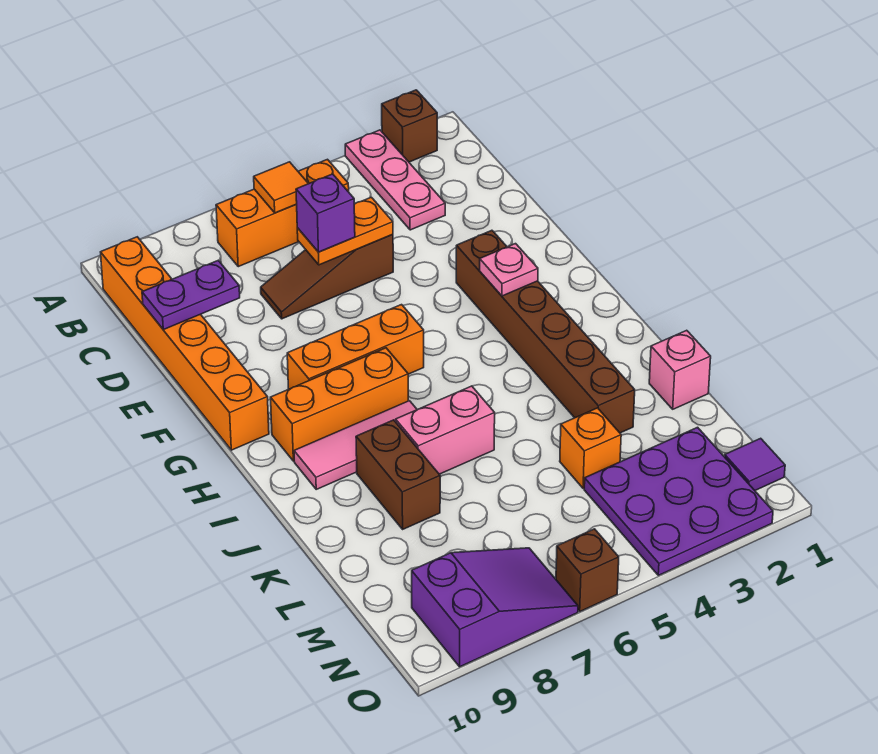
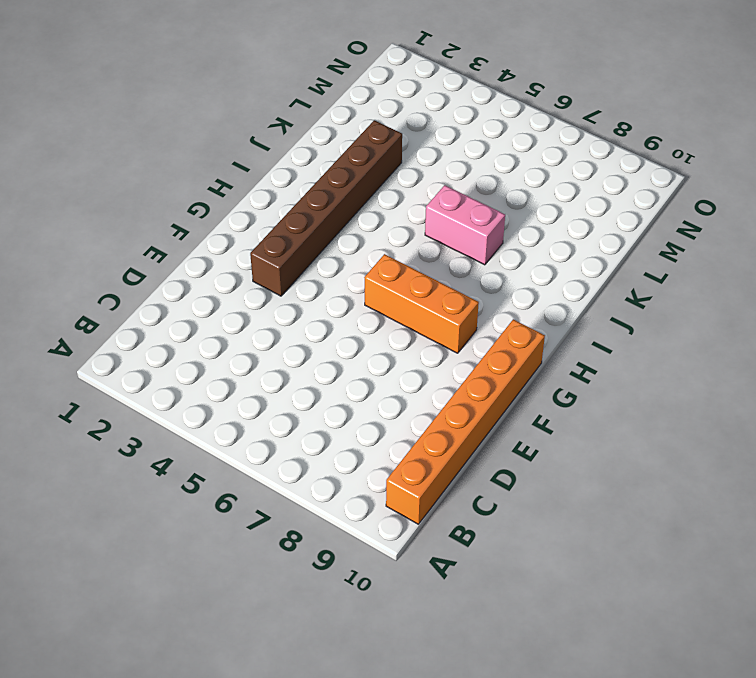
none -> brown brick A2 level 1
none -> pink plate A3:C3 level 1
none -> orange brick B5:B7 level 1

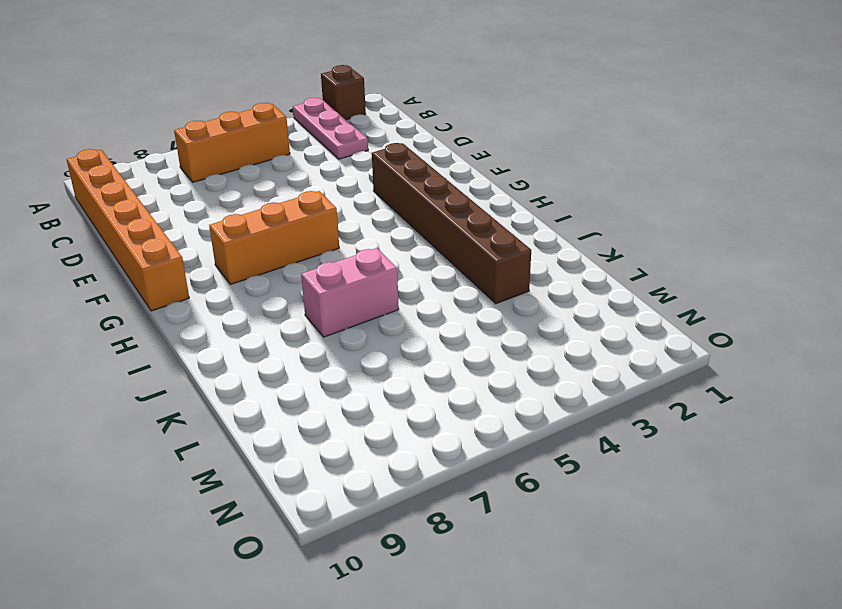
none -> brown slope D5:D7 level 1 top 5
none -> orange brick H7:H9 level 1
none -> pink tile I7:I9 level 1

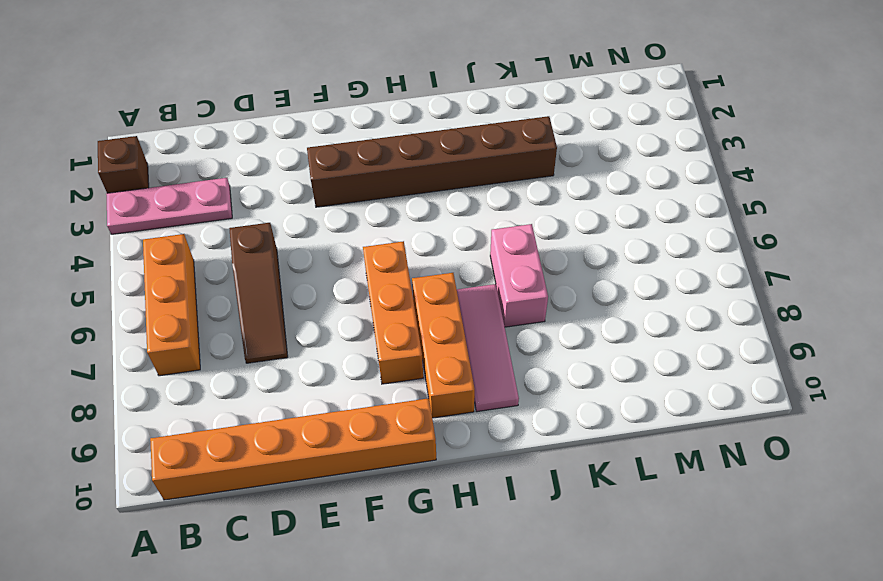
none -> brown brick J8:K8 level 1
none -> pink brick K1 level 1
none -> orange brick L4 level 1

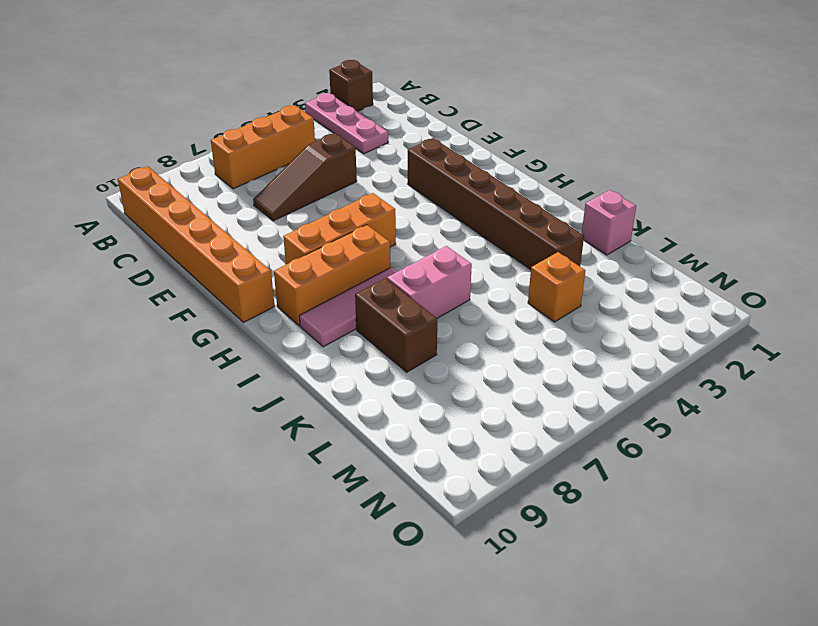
none -> purple plate M2:O4 level 1
none -> purple tile N1 level 1
none -> purple slope N7:O9 level 1 top 9

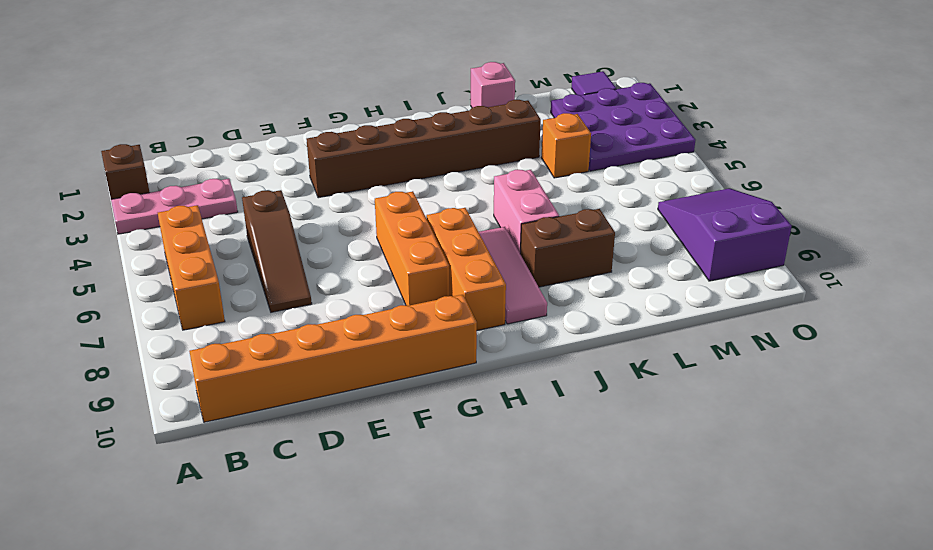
none -> brown brick O6 level 1
none -> orange tile B6 level 2
none -> orange plate D5:D6 level 2

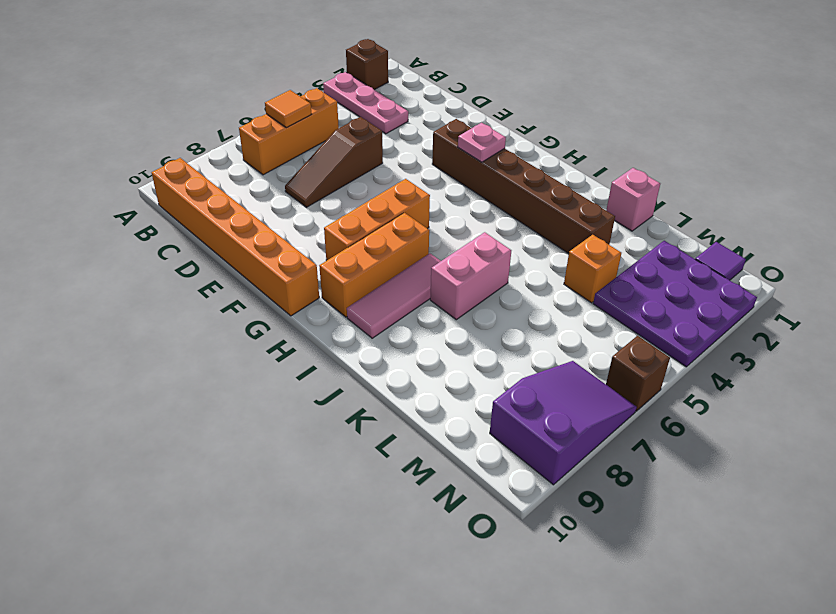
none -> brown brick J8:K8 level 1
none -> orange plate D5:D6 level 2
none -> purple plate D9:D10 level 2

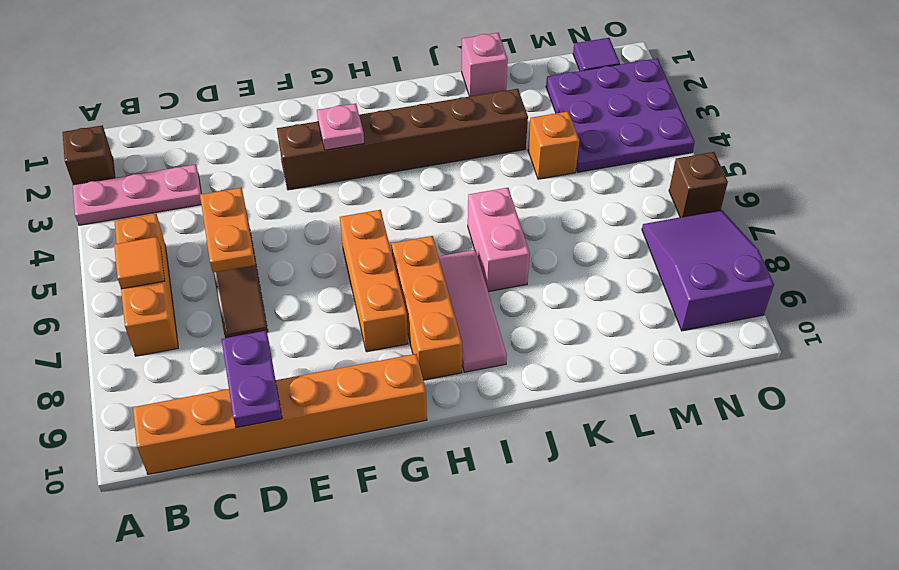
none -> brown brick J8:K8 level 1
none -> purple brick D6 level 3

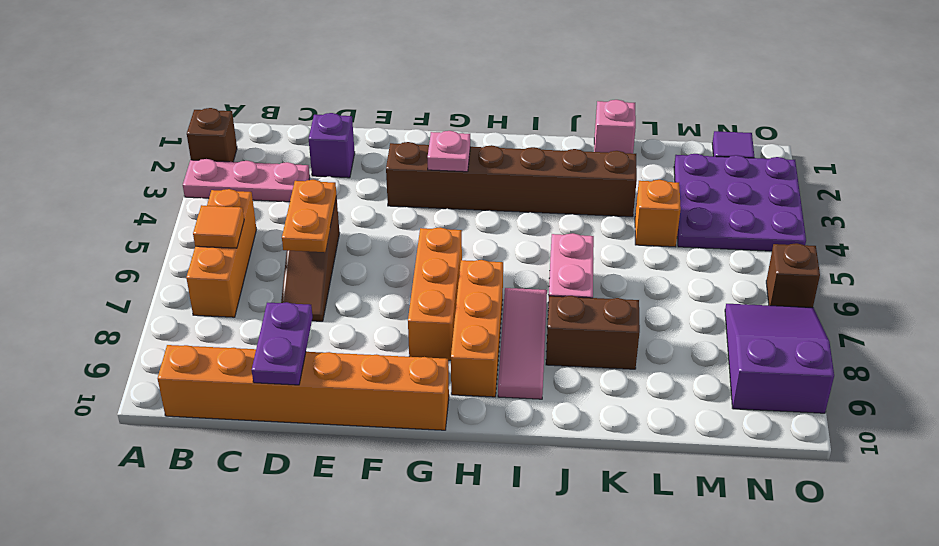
purple brick D2 level 1 -> purple brick D6 level 3

